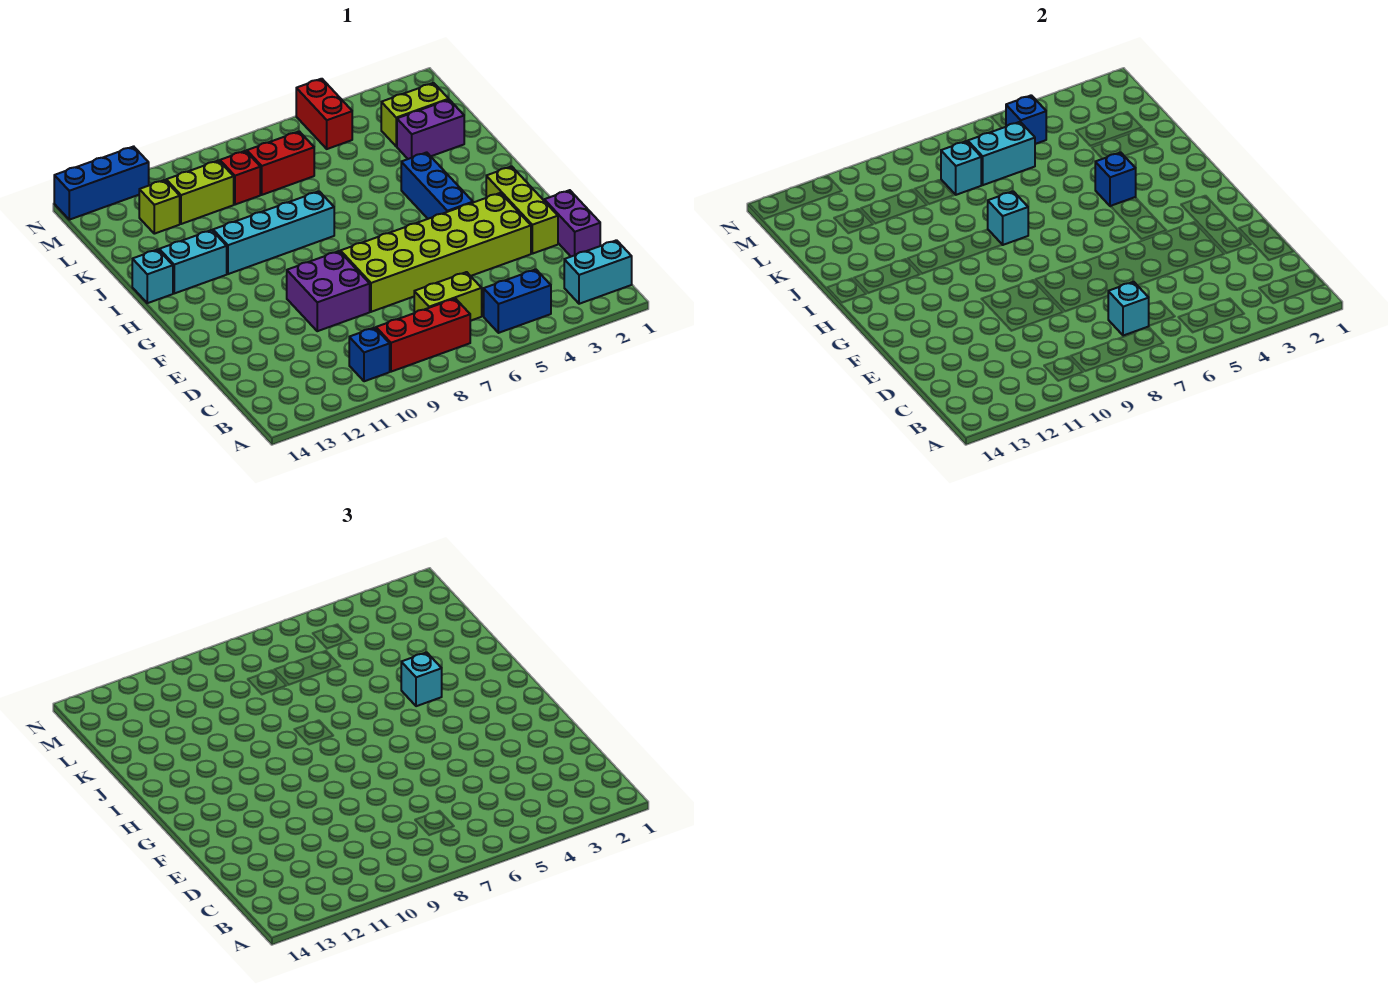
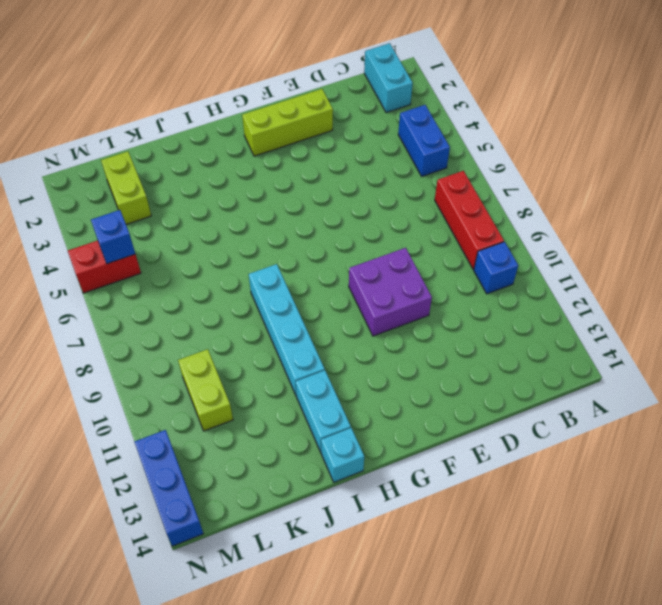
none -> lime brick C6:C7 level 1
none -> purple brick D1:E1 level 1
none -> lime brick E3:F8 level 1

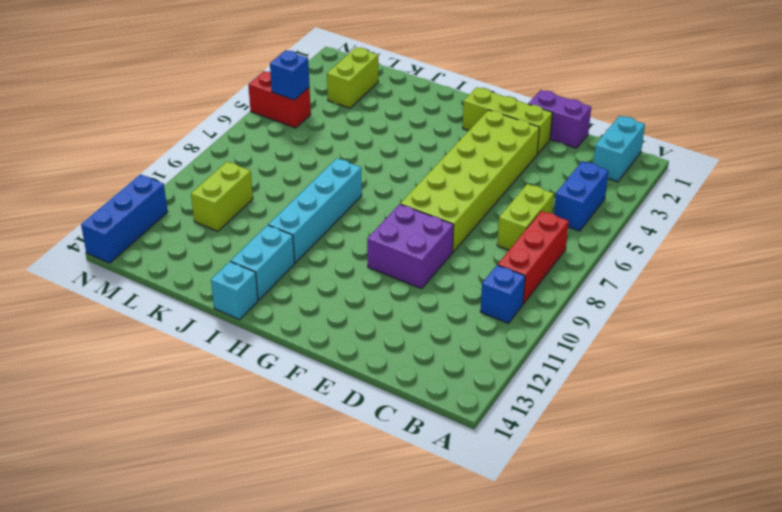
none -> blue brick G4:I4 level 1
none -> purple brick K2:K3 level 1
none -> red brick L7:L8 level 1

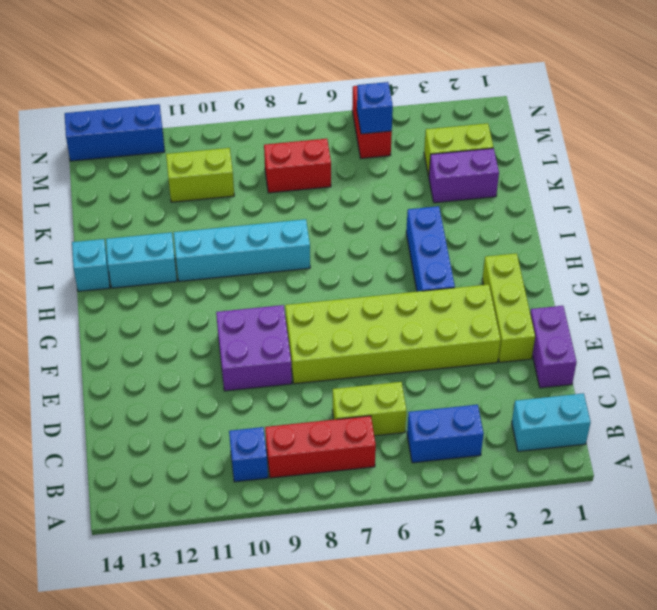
none -> red brick L9 level 1
none -> lime brick L12 level 1
none -> cyan brick C7 level 2

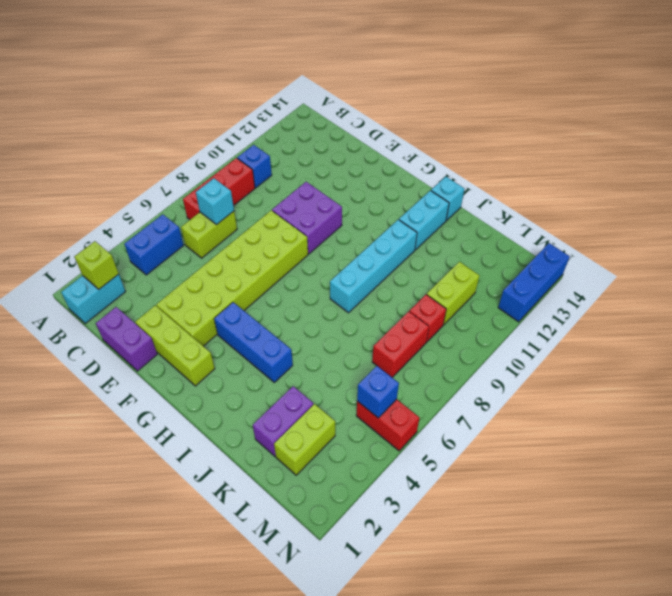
lime brick B2 level 2 -> lime brick L12 level 1
none -> blue brick I4 level 2
none -> cyan brick I8 level 2
none -> cyan brick L6:L7 level 2

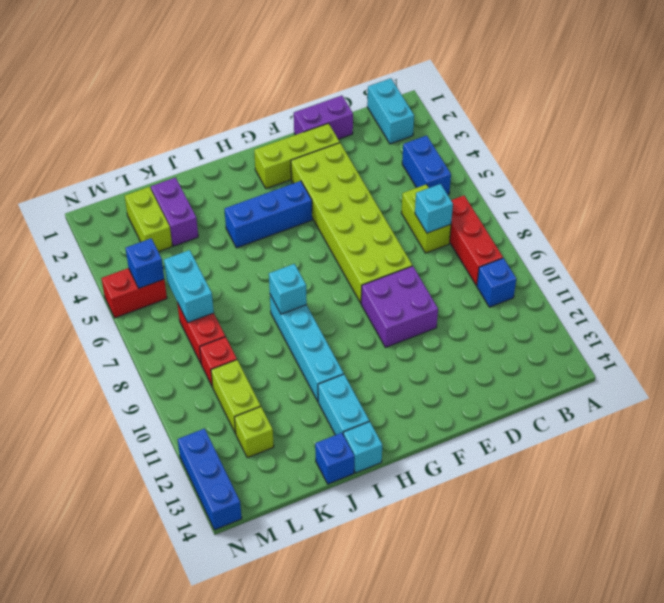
blue brick J14 level 1 -> blue brick I4 level 2
none -> cyan brick L8 level 2
none -> cyan brick I4 level 3

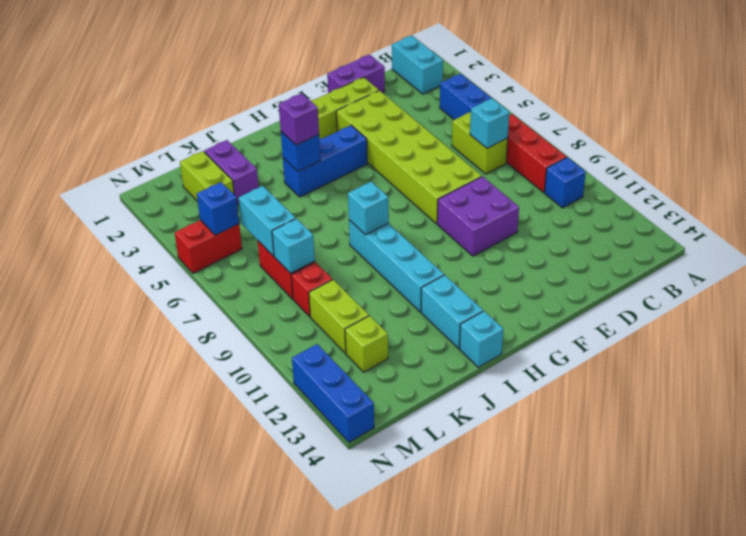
purple brick I4 level 3 -> cyan brick I4 level 3

